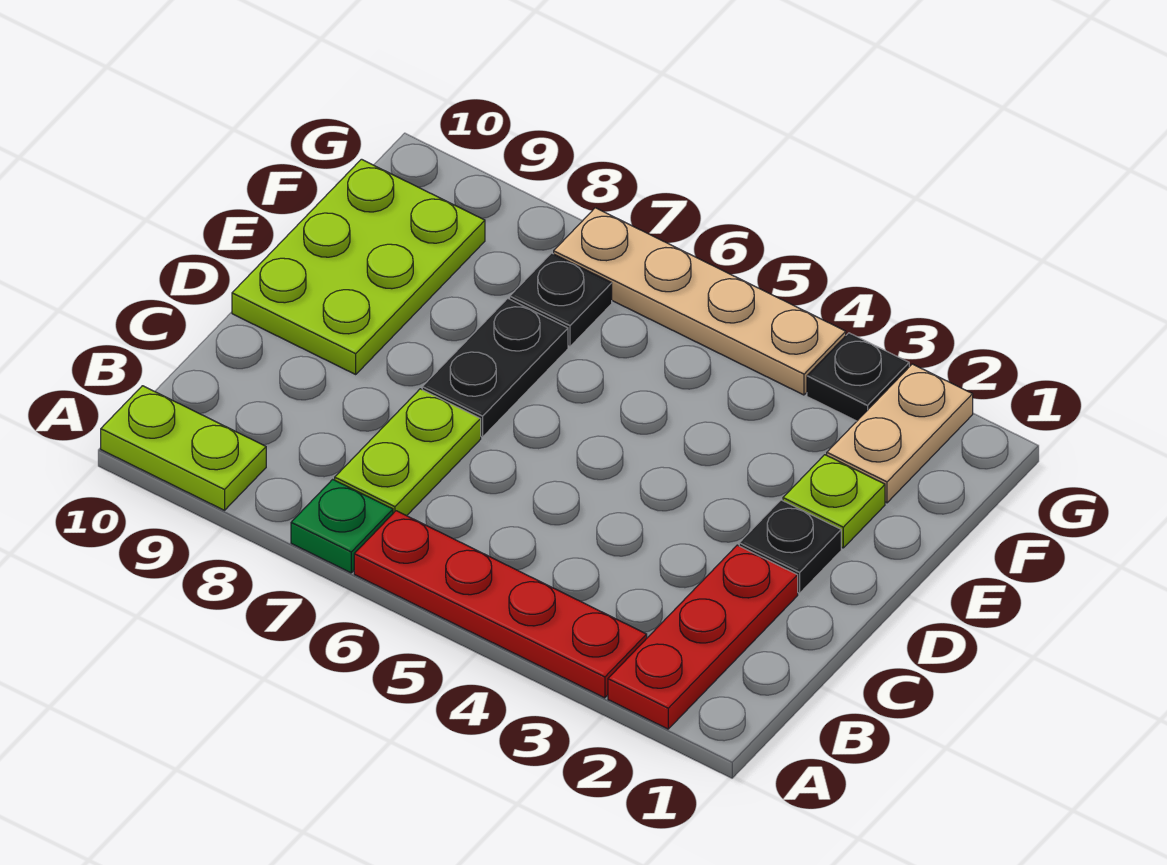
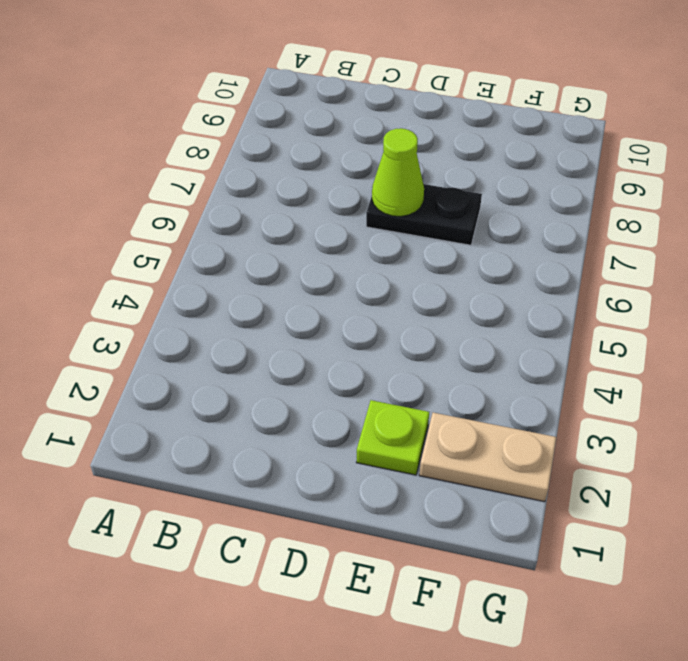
lime cone D7 level 2 -> none
none -> red plate A2:C2 level 1
none -> red plate A3:A6 level 1
none -> green plate A7 level 1

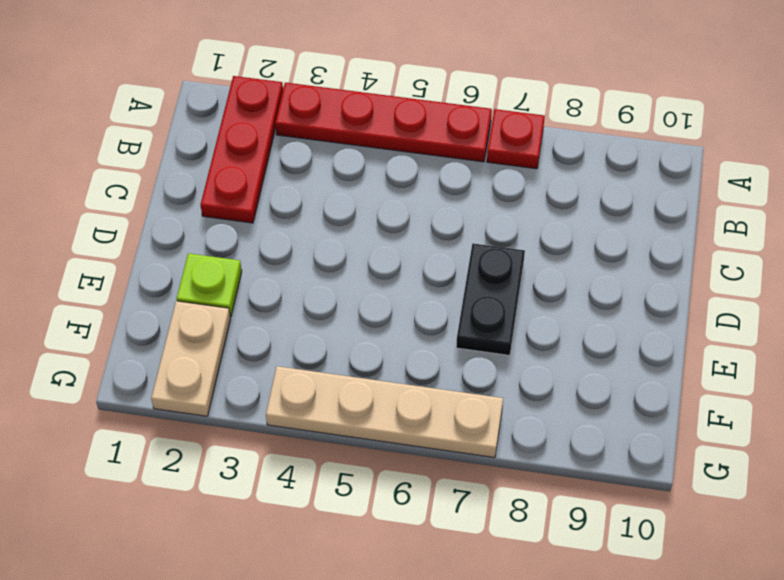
red plate A7 level 1 -> green plate A7 level 1
none -> lime plate A9:A10 level 1
none -> lime plate B7:C7 level 1
none -> black plate D2 level 1

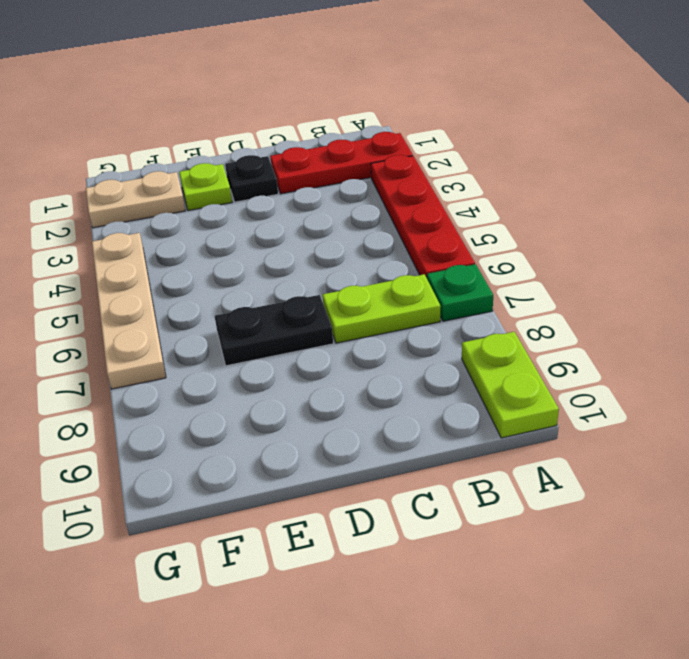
none -> lime plate D9:F10 level 1
none -> black plate F7 level 1
none -> black plate G3 level 1

